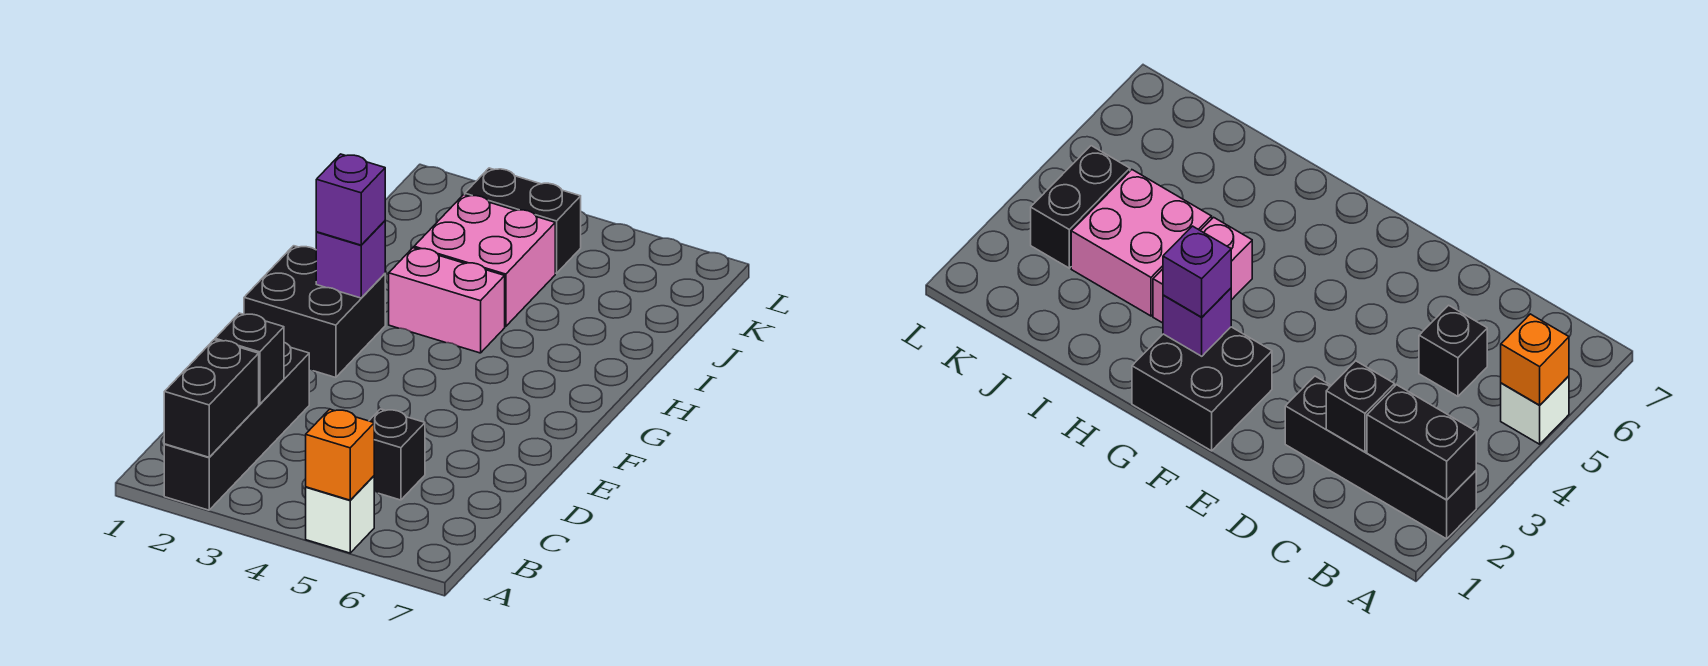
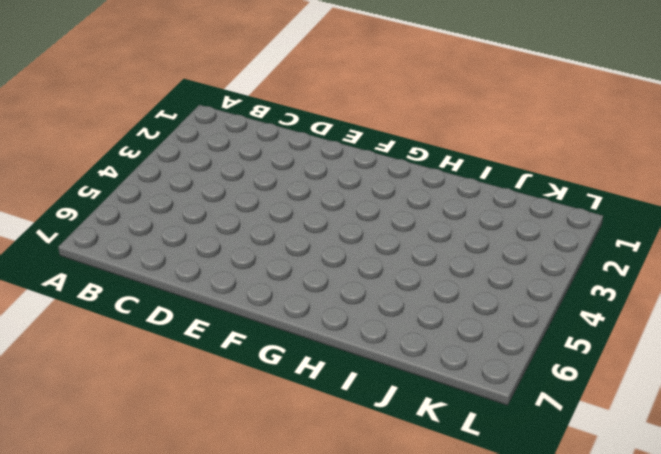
none -> black brick A2:D2 level 1
none -> white brick A5 level 1
none -> black brick C5 level 1

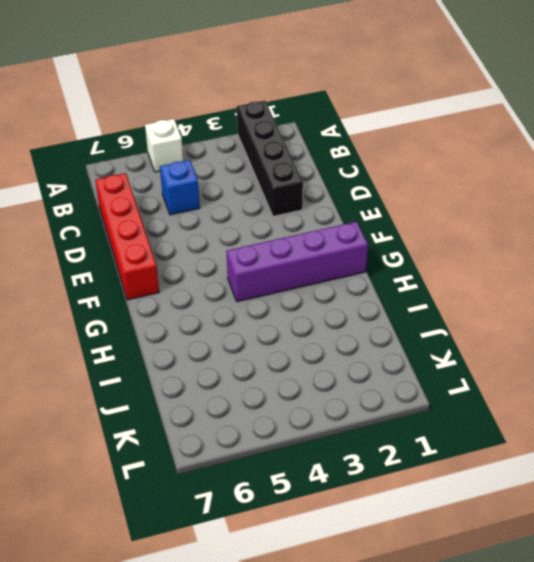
blue brick C5 level 1 -> black brick C5 level 1
red brick C7:F7 level 1 -> none
purple brick G1:G4 level 1 -> black brick F1:G2 level 1
none -> pink brick H3:H4 level 1
none -> pink brick I3:J4 level 1
none -> black brick K3:K4 level 1

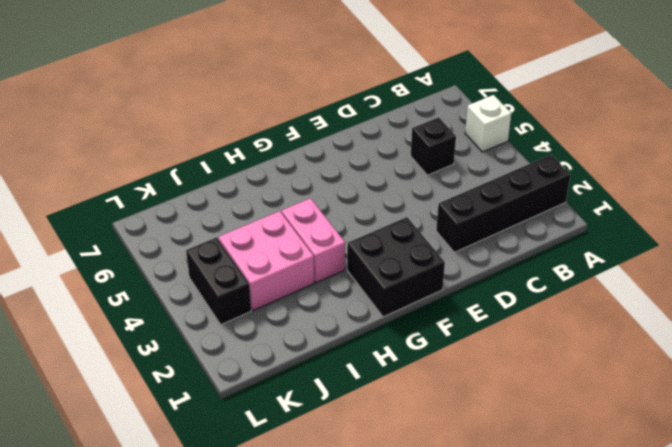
none -> black brick A2:B2 level 2
none -> orange brick A5 level 2
none -> black brick C2 level 2

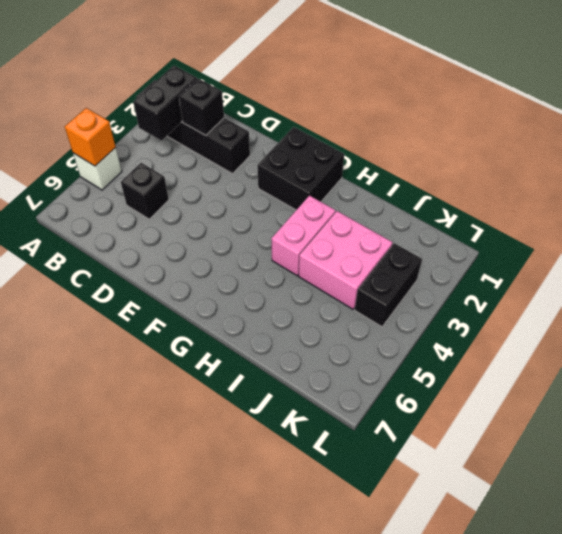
black brick B2:B3 level 2 -> black brick A2:B2 level 2
none -> purple brick G2 level 2
none -> purple brick G2 level 3

